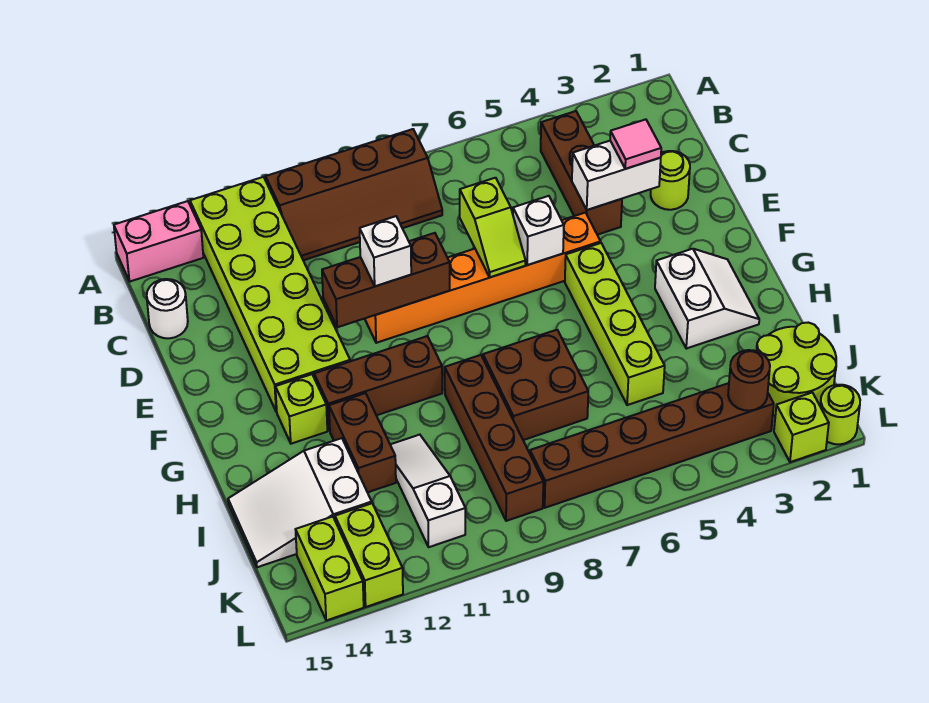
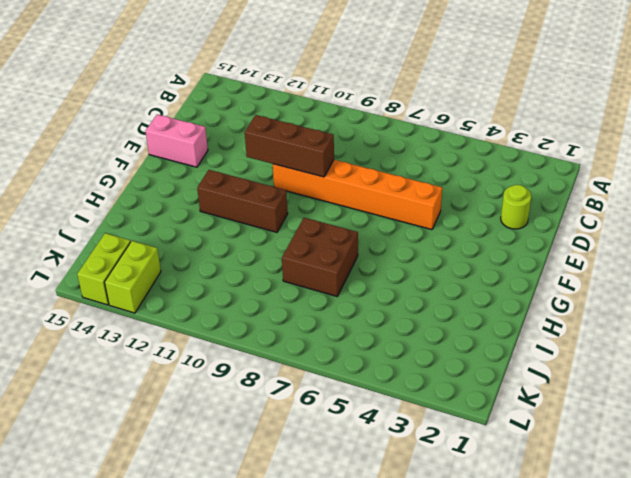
pink brick E14:E15 level 1 -> pink brick A14:A15 level 1
none -> brown slope A8:B11 level 1 top A
none -> lime brick A12:F13 level 1
none -> brown brick B4:D4 level 1

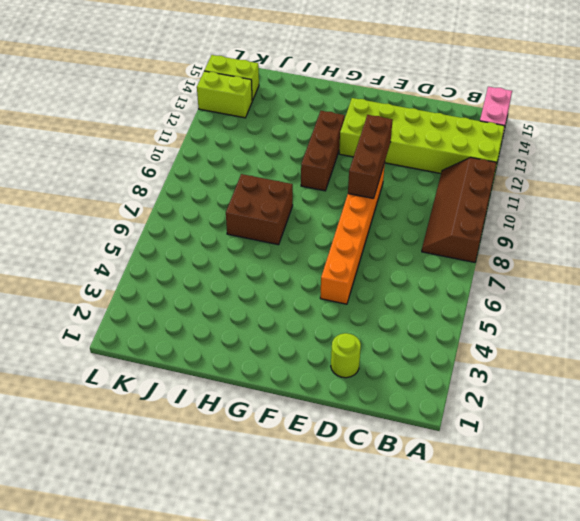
none -> brown brick B4:D4 level 1
none -> white round brick C15 level 1
none -> lime brick F5:I5 level 1

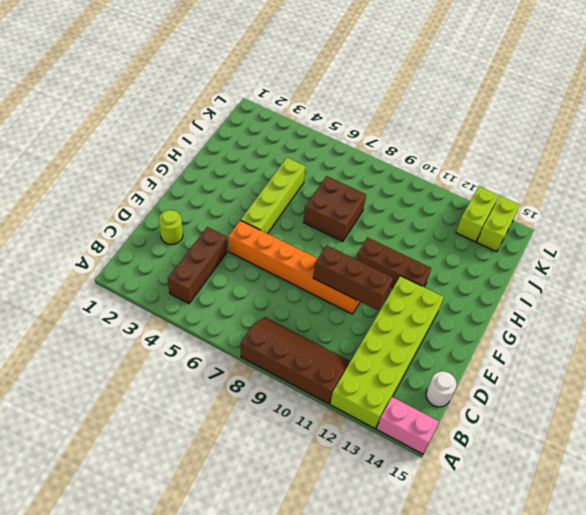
none -> white slope G2:H3 level 1 top 3
none -> lime brick G13 level 1
none -> brown brick H9:K9 level 1

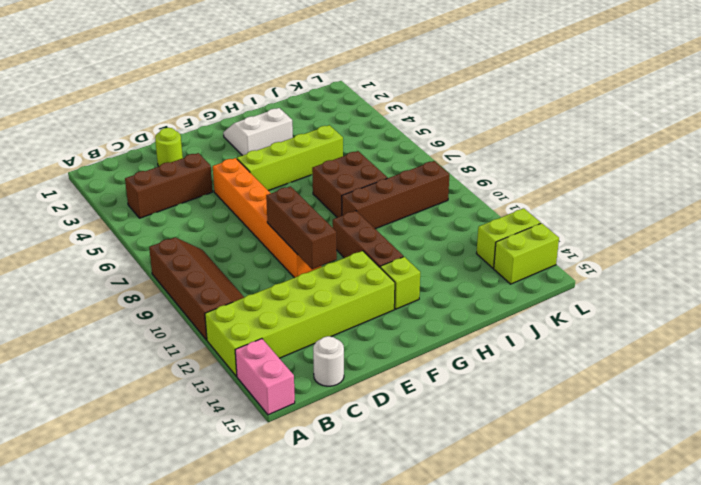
none -> brown brick H12:I12 level 1
none -> white slope I11:K11 level 1 top K
none -> white slope I13:J15 level 1 top 13

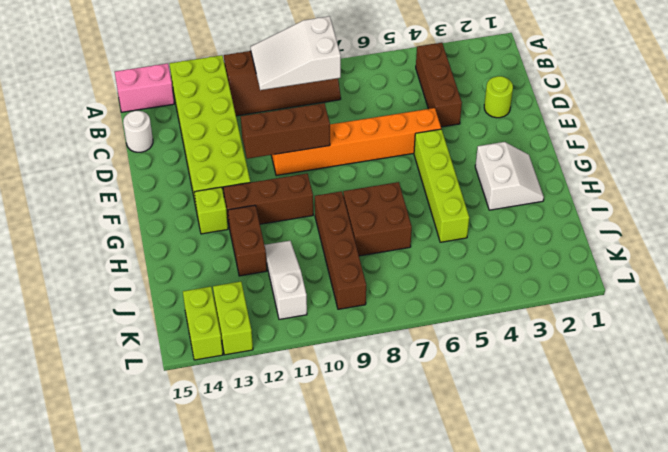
white slope A8:B10 level 2 top 8 -> white slope I13:J15 level 1 top 13
none -> lime round brick J1:K2 level 1
none -> brown brick K3:K8 level 1
none -> lime round brick L1 level 1

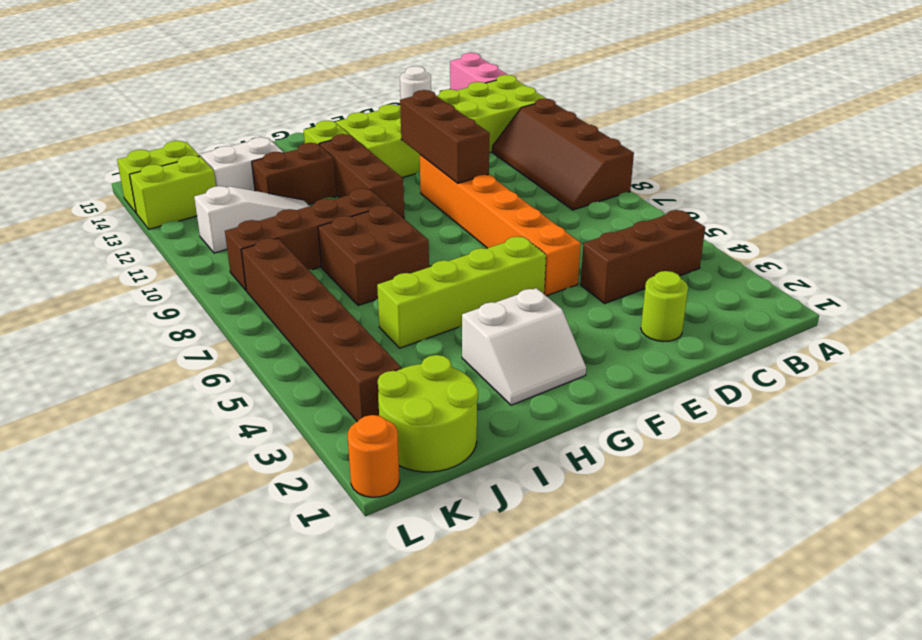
orange round brick L1 level 1 -> lime round brick L1 level 1
none -> lime brick L2 level 1
none -> white brick D3:D4 level 2
none -> lime slope D7:E7 level 2 top D

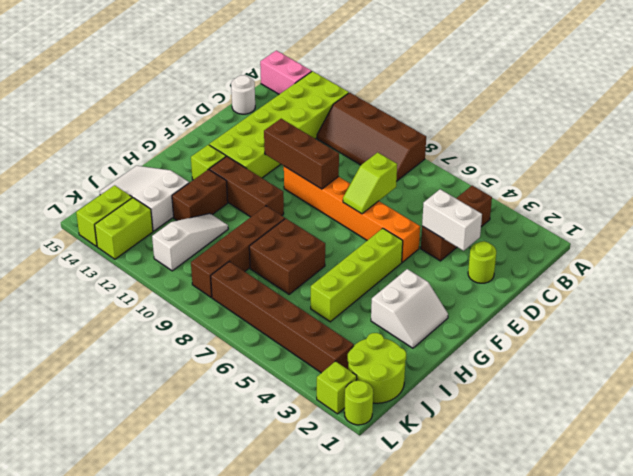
none -> white brick E6 level 2
none -> brown round brick K3 level 2
none -> pink tile D3 level 3

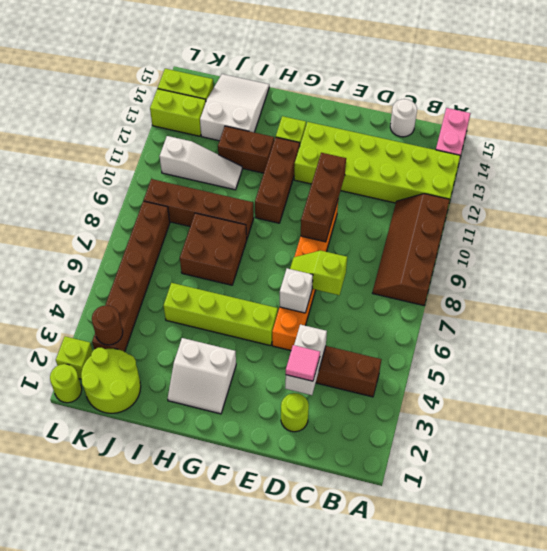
none -> white brick E10 level 3

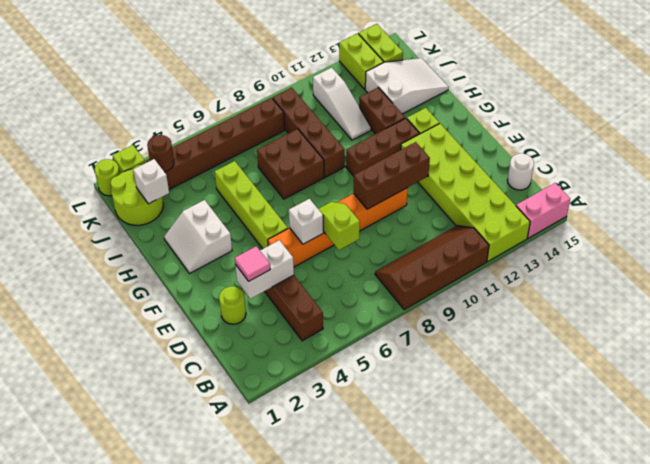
white brick J2 level 2 -> white brick E10 level 3

